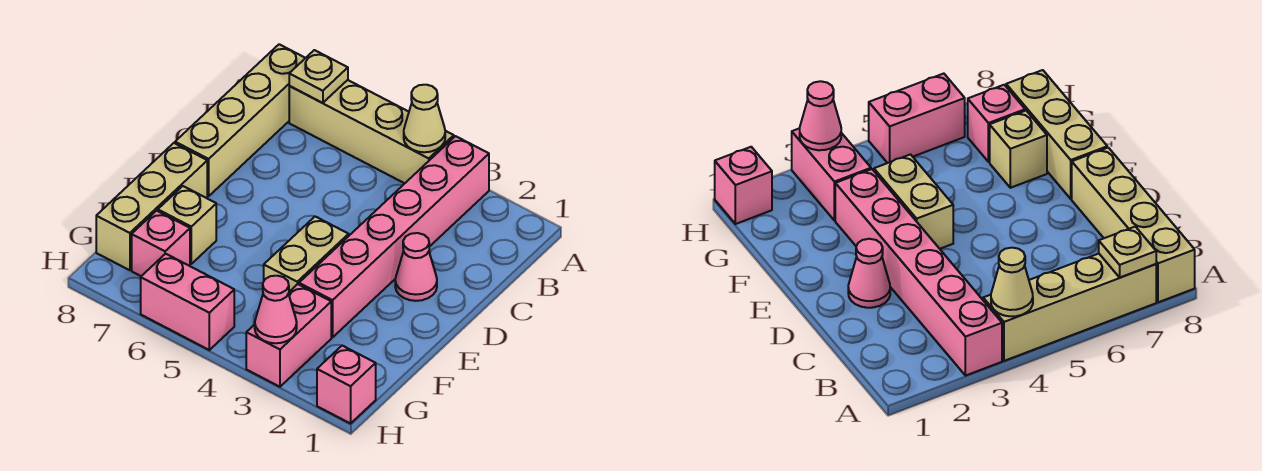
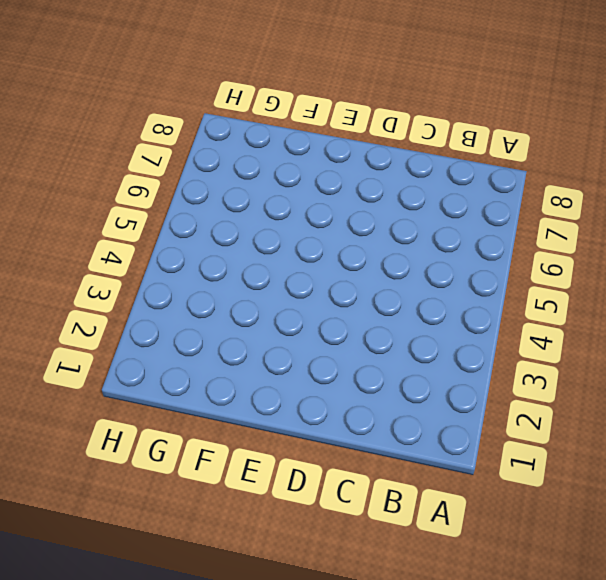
none -> pink brick A3:F3 level 1
none -> tan brick A4:A7 level 1
none -> tan brick A8:D8 level 1

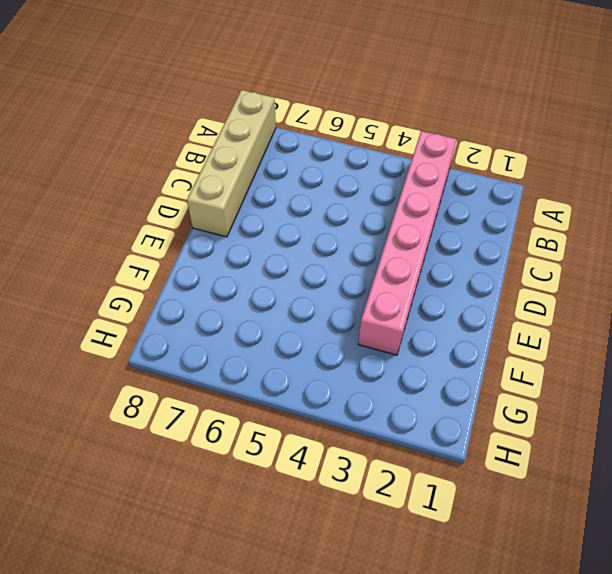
none -> tan brick A4:A7 level 1
none -> pink cone D2 level 1
none -> tan brick E4:F4 level 1

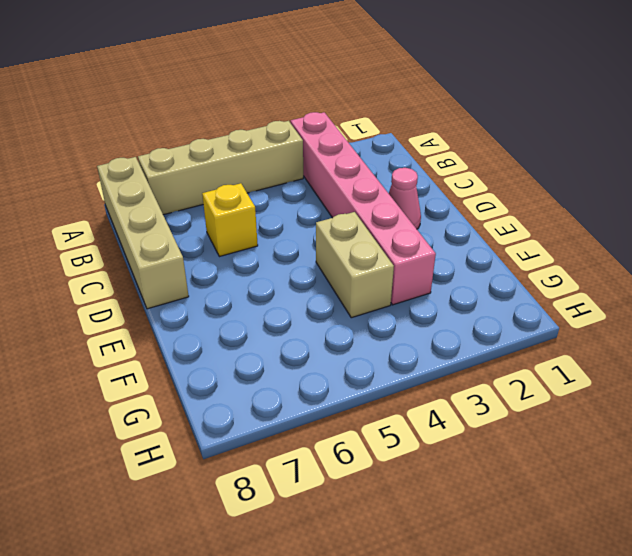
yellow brick C6 level 1 -> none
none -> tan brick E8:G8 level 1
none -> tan brick F7 level 1
none -> pink brick G3:H3 level 1

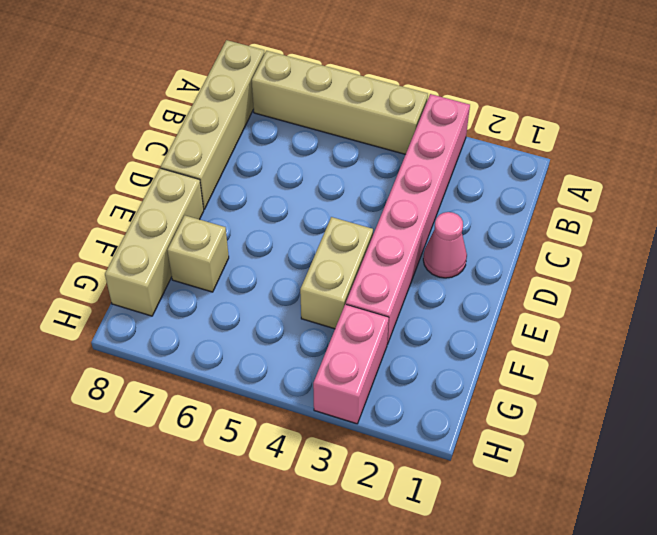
none -> pink brick G7 level 1
none -> pink brick H1 level 1
none -> pink brick H5:H6 level 1

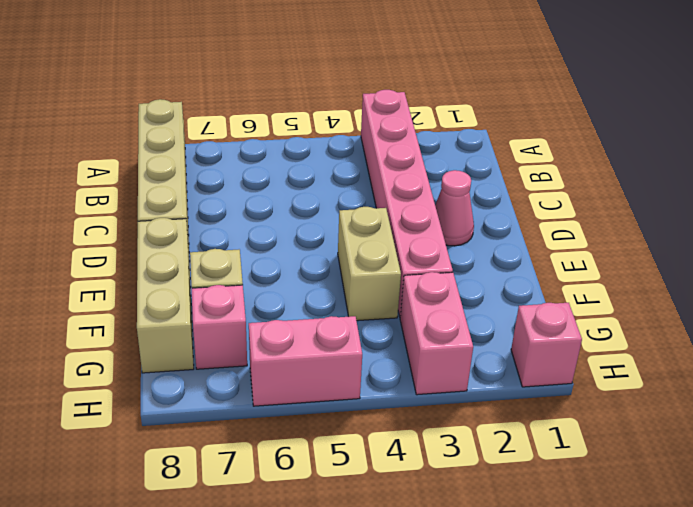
none -> tan brick A4:A7 level 1
none -> tan cone A4 level 2
none -> tan plate A7 level 2

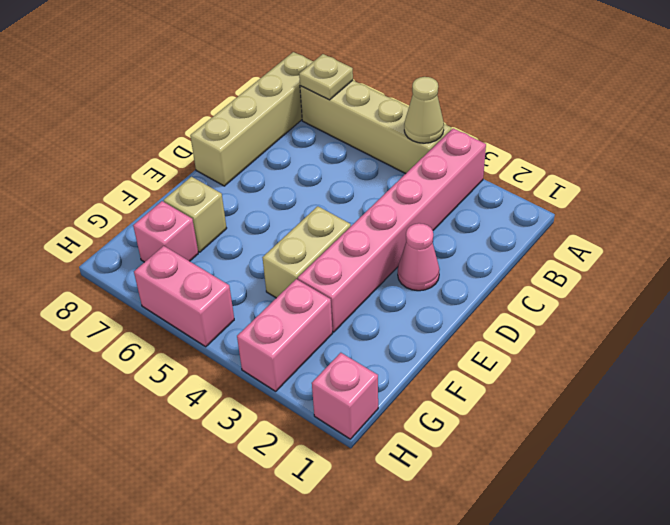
none -> tan brick E8:G8 level 1
none -> pink cone H3 level 2

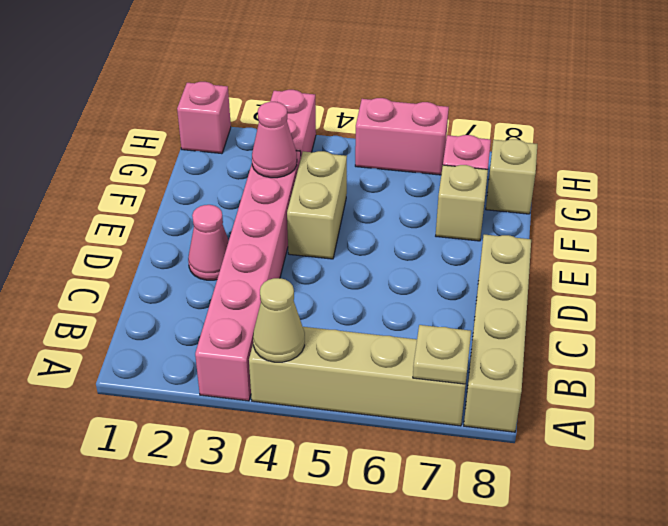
pink cone F3 level 2 -> pink cone H3 level 2
tan brick G8 level 1 -> tan brick E8:G8 level 1

